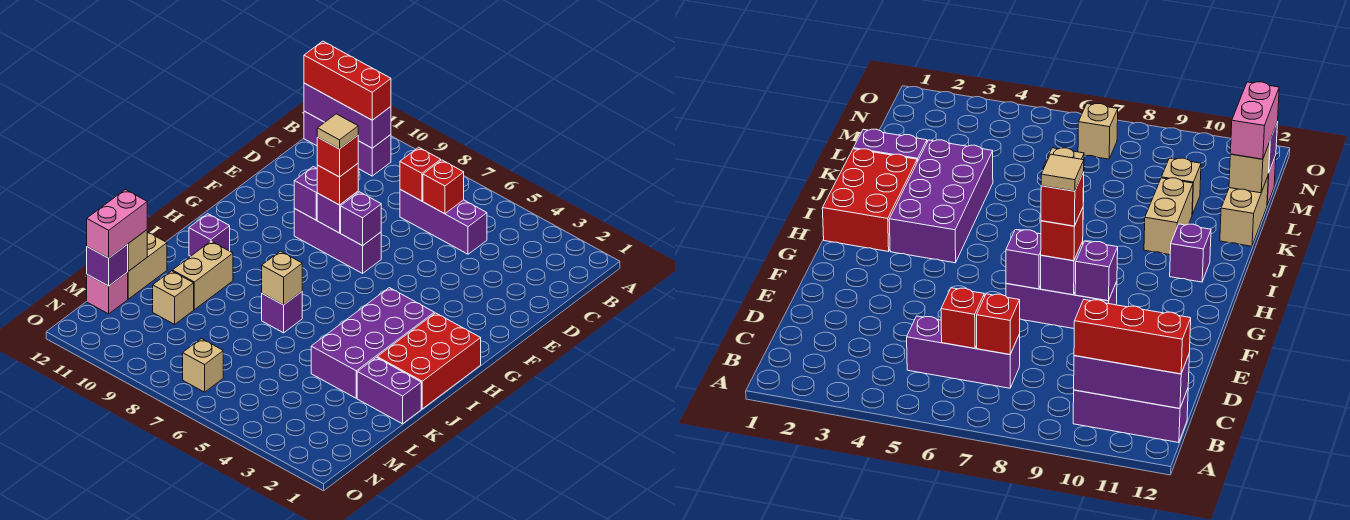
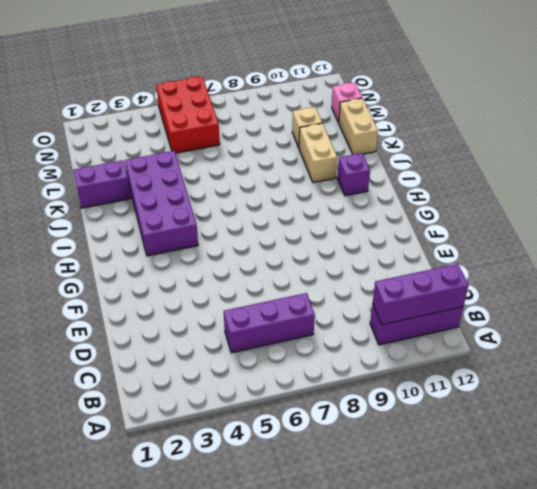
red brick M5:O6 level 1 -> red brick H1:J2 level 1
none -> purple brick F7:F9 level 1
none -> purple brick J7 level 1
none -> tan brick N7 level 1

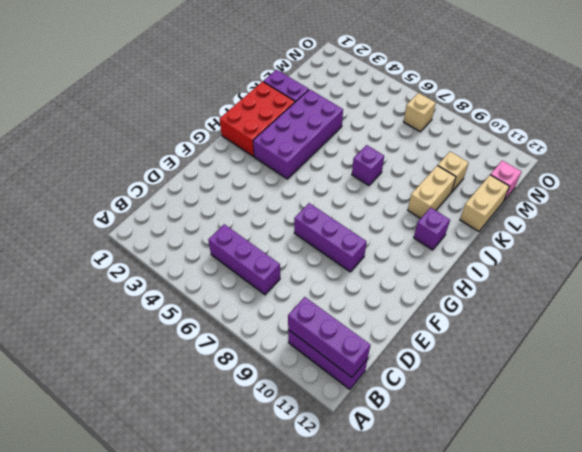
none -> red brick C6 level 2
none -> red brick C7 level 2
none -> purple brick F7 level 2

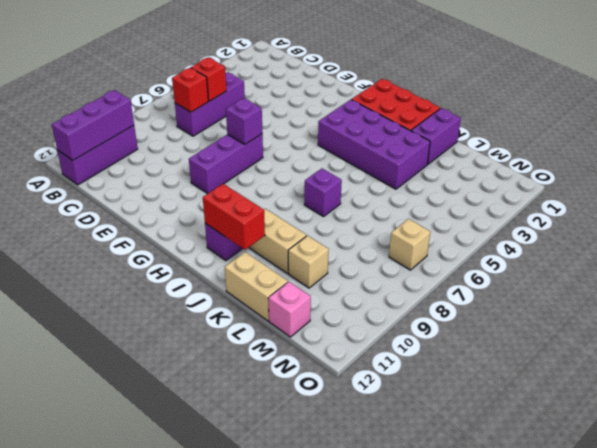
red brick I11:J11 level 2 -> none
none -> purple brick F8 level 2
none -> purple brick F9 level 2
none -> tan brick J7 level 2

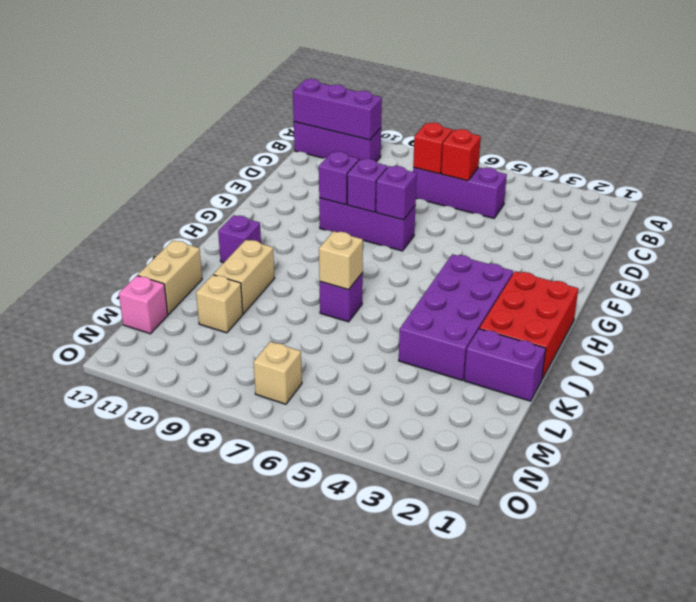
none -> tan brick L12 level 2
none -> purple brick M12 level 2
none -> red brick B10:B12 level 3

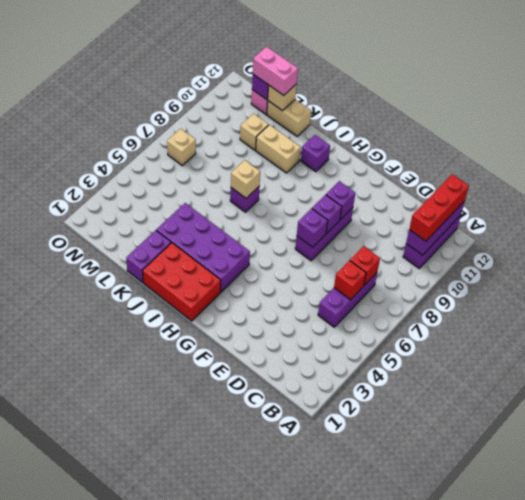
none -> red brick F8 level 3
none -> red brick F8 level 4
none -> tan tile F8 level 5

